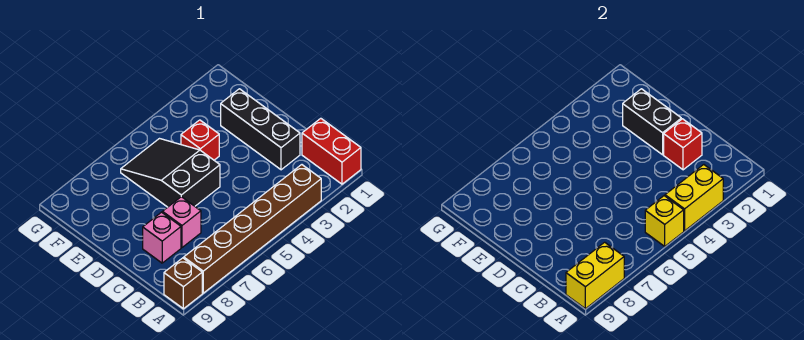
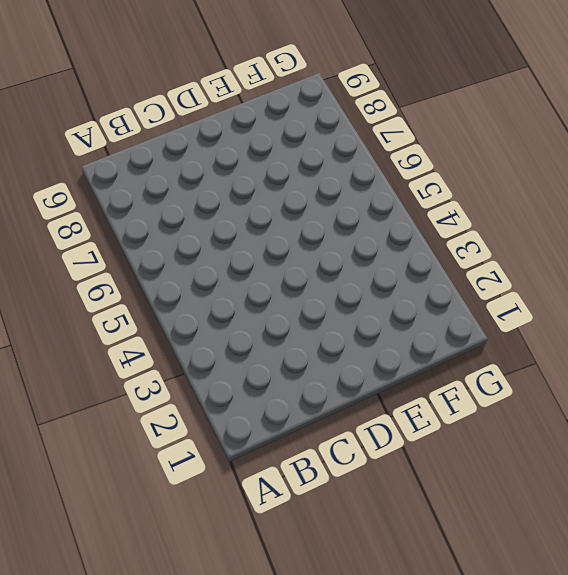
none -> red brick A1:B1 level 1
none -> brown brick A3:A8 level 1
none -> brown brick A9 level 1

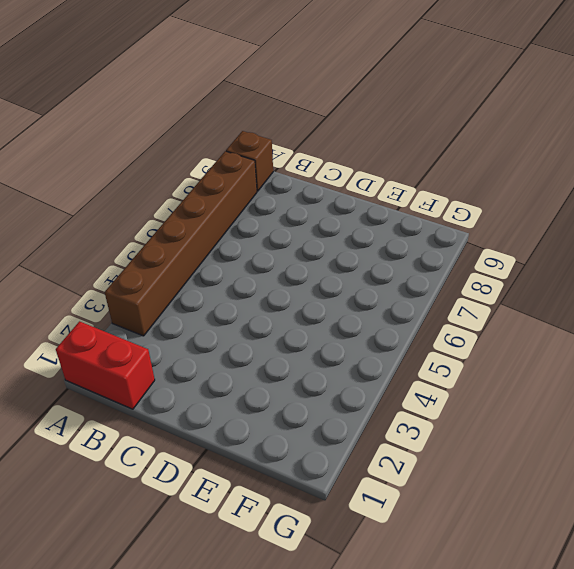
none -> black brick C2:E2 level 1
none -> pink brick C7 level 1
none -> pink brick C8 level 1

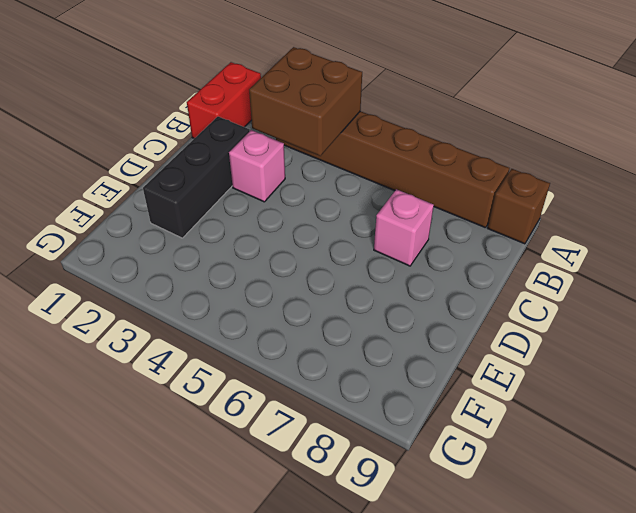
brown brick A3:B4 level 2 -> yellow brick A3:A4 level 2
pink brick C3 level 1 -> pink brick C8 level 1
none -> black slope D5:F6 level 1 top D
none -> red brick E4 level 1
none -> yellow brick A5 level 2

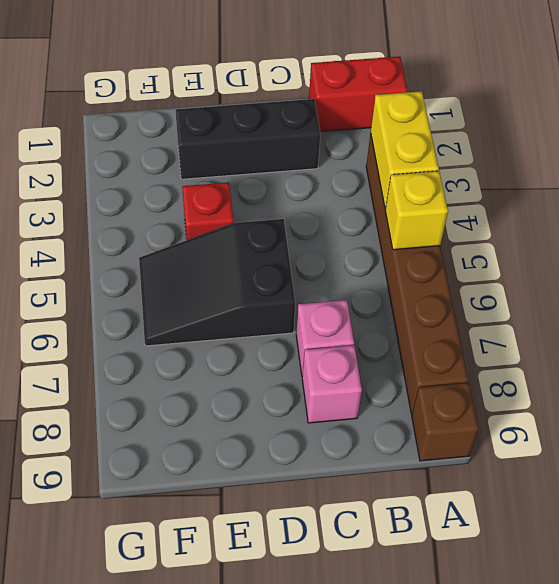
none -> yellow brick A8:A9 level 2
none -> red brick C2 level 2
none -> black brick D2:E2 level 2

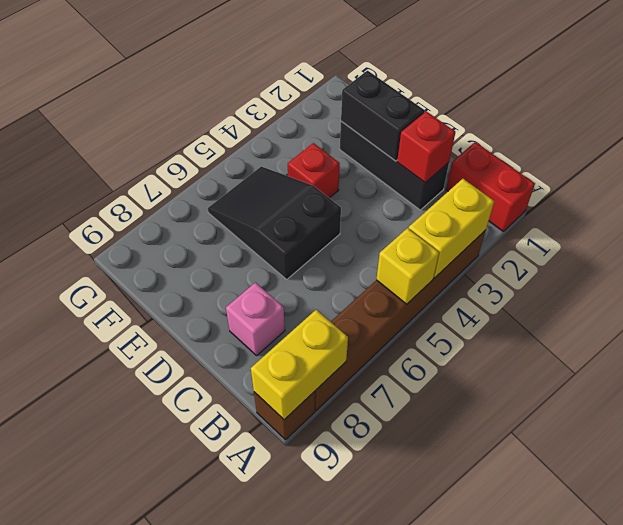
none -> pink brick C7 level 1

